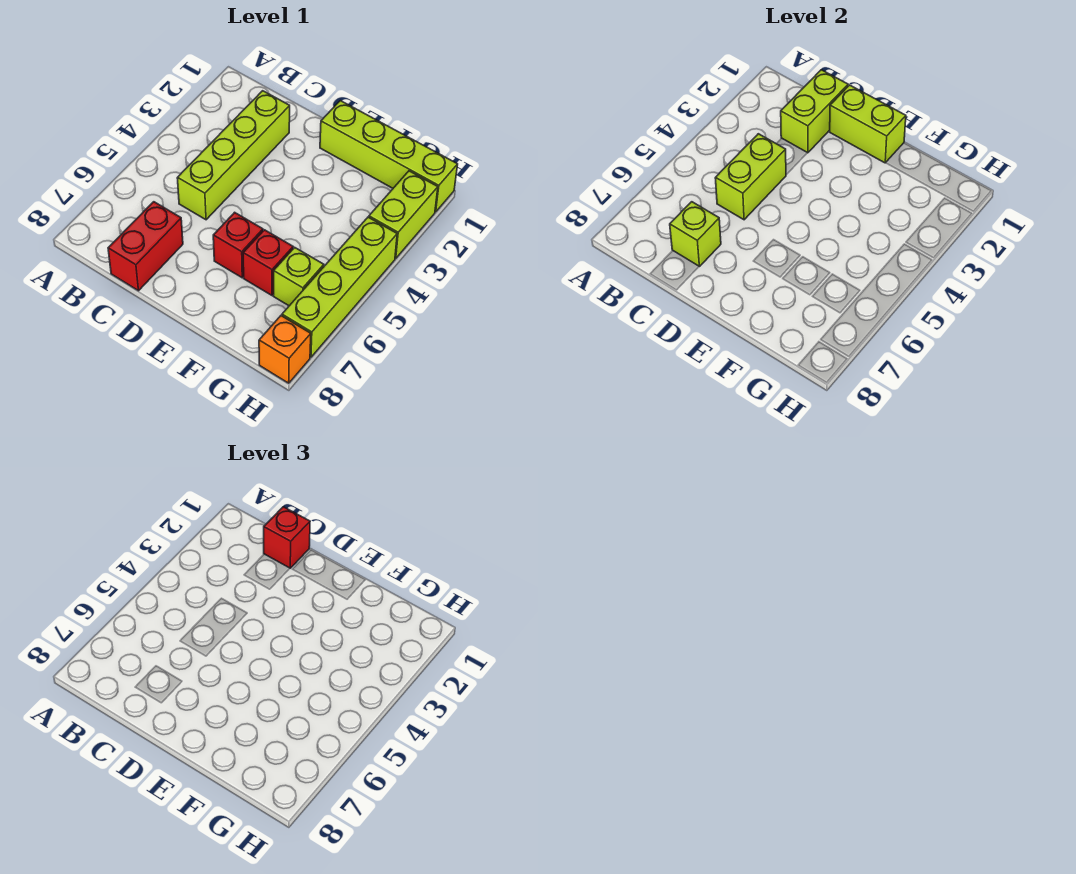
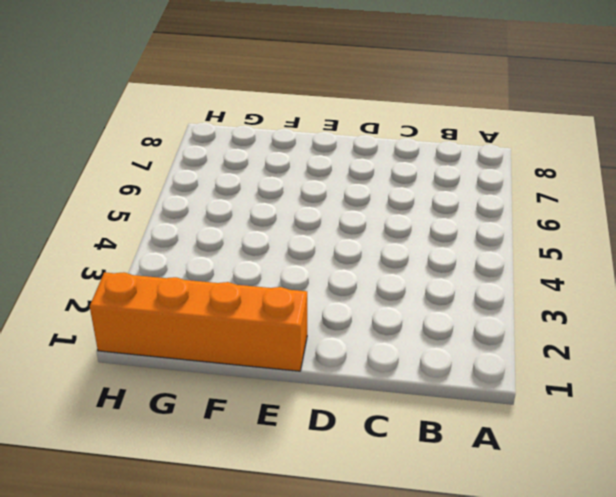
orange brick E1:H1 level 1 -> lime brick E1:H1 level 1
none -> lime brick C2:C5 level 1
none -> red brick C7:C8 level 1
none -> red brick E6 level 1

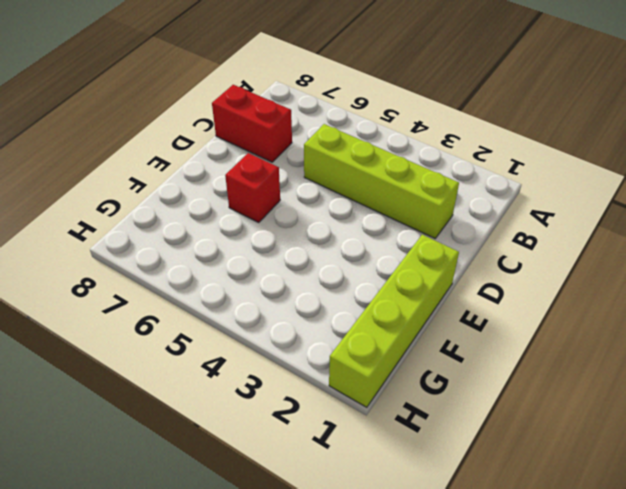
none -> red brick F6 level 1
none -> lime brick G6 level 1
none -> lime brick H2:H3 level 1

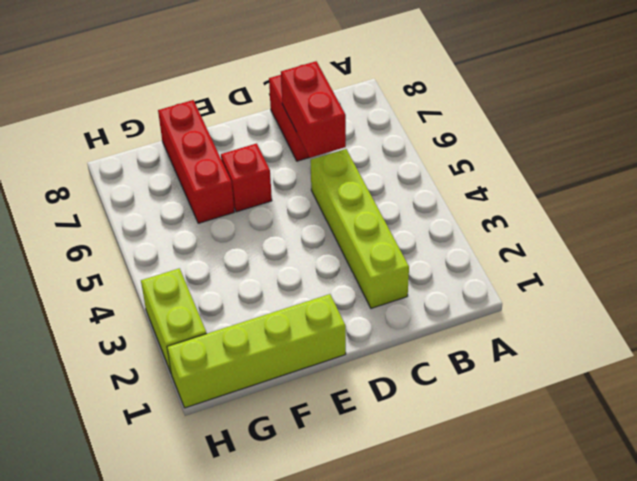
red brick C6:C7 level 2 -> lime brick C7 level 2
red brick F6:F8 level 1 -> red brick F6 level 1
none -> lime brick G6 level 1
none -> lime brick H4:H7 level 1
none -> orange brick H8 level 1

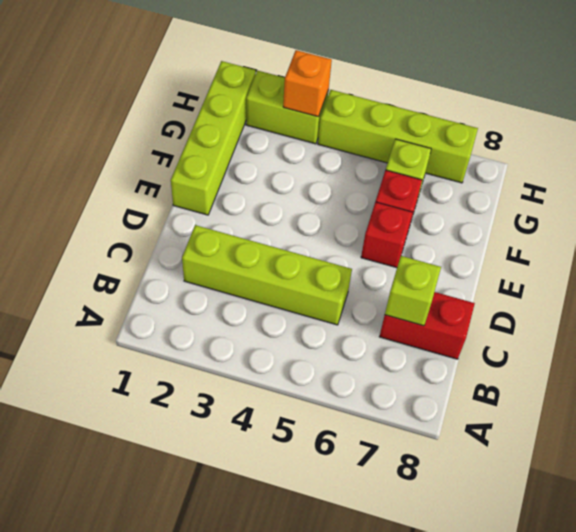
orange brick H3 level 2 -> orange brick H8 level 1
none -> lime brick C1:C2 level 2
none -> lime brick C4:C5 level 2
none -> lime brick D1:E1 level 2

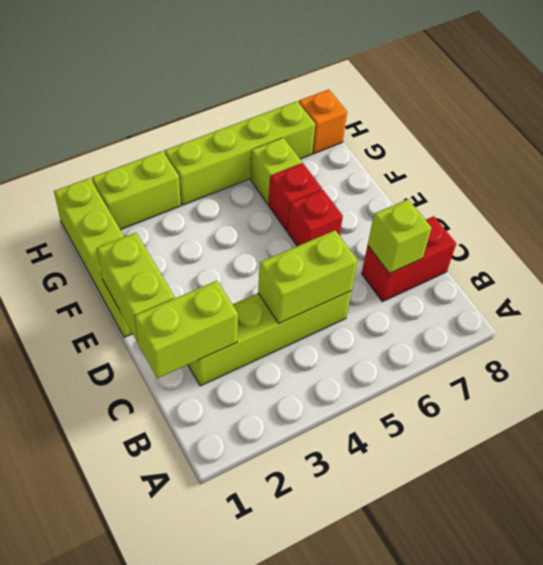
none -> red brick C1 level 3

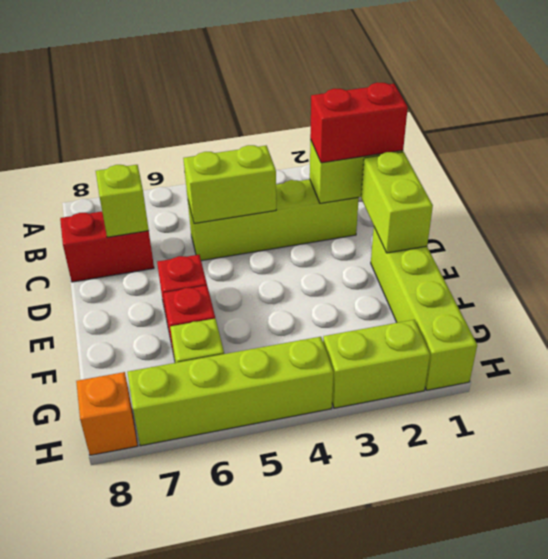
red brick C1:C2 level 3 -> red brick C1 level 3

